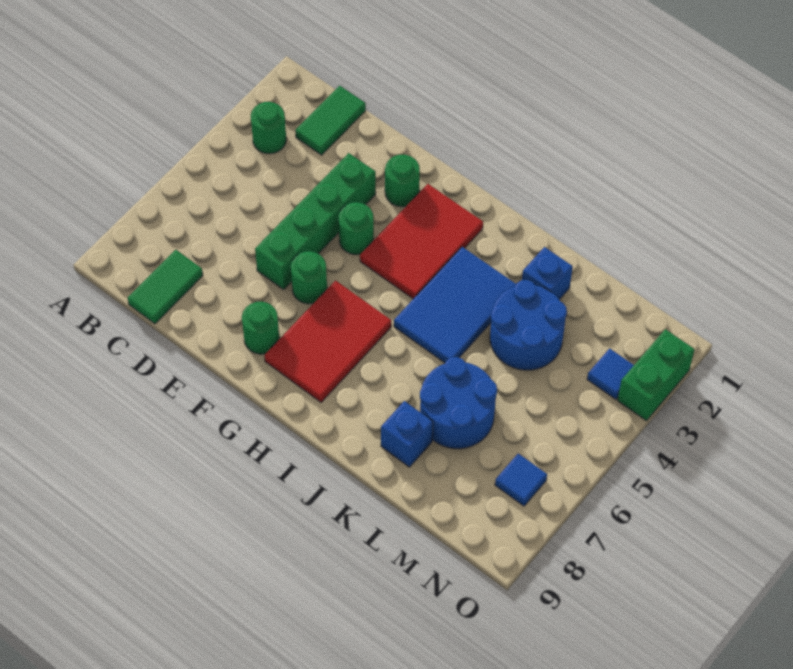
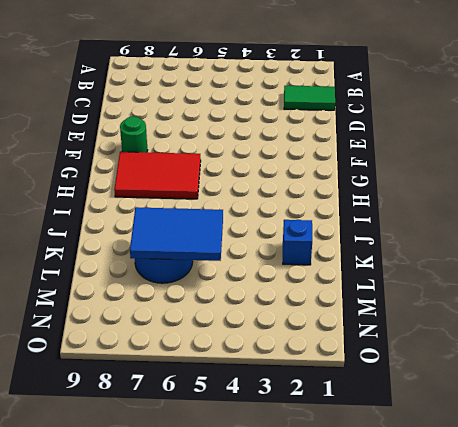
blue tile K5:L7 level 2 -> blue tile I3:J5 level 1
none -> green round brick B3 level 1
none -> green tile C8:C9 level 1
none -> green brick E3:E6 level 1

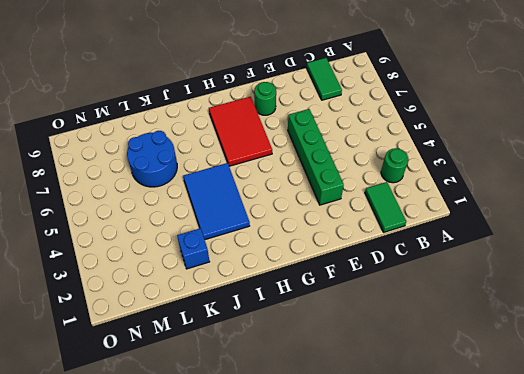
none -> green round brick F2 level 1
none -> green round brick F4 level 1
none -> green round brick F6 level 1

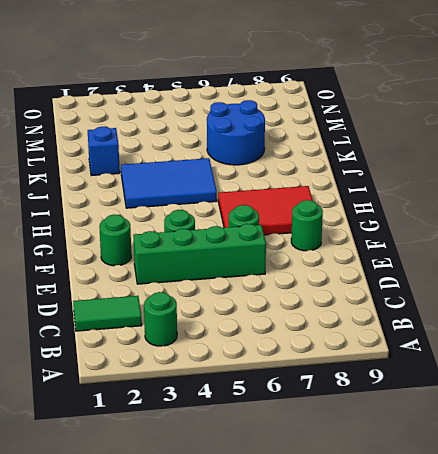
none -> green tile C8:C9 level 1
none -> red tile G2:H4 level 1
none -> blue round brick K3:L4 level 1

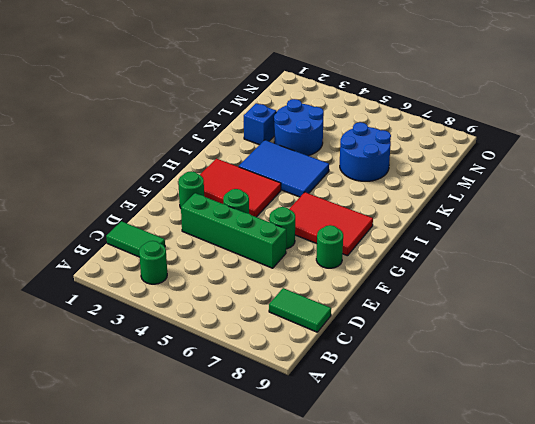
none -> blue brick K8 level 1
none -> blue tile N3 level 1
none -> blue tile N7 level 1

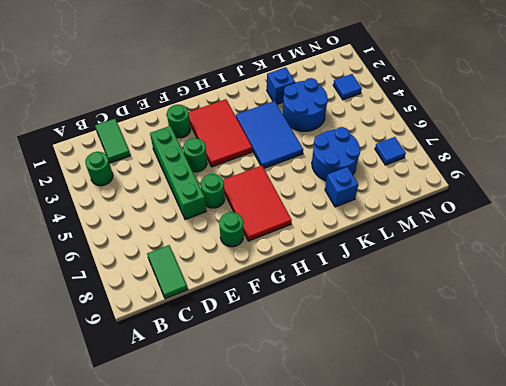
none -> green brick O2:O3 level 1

